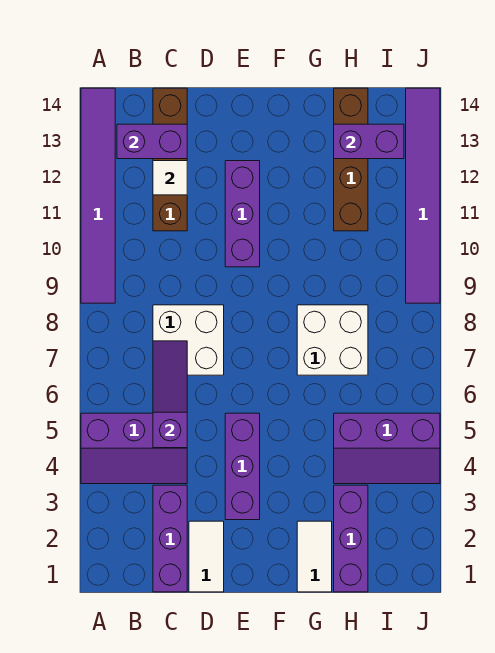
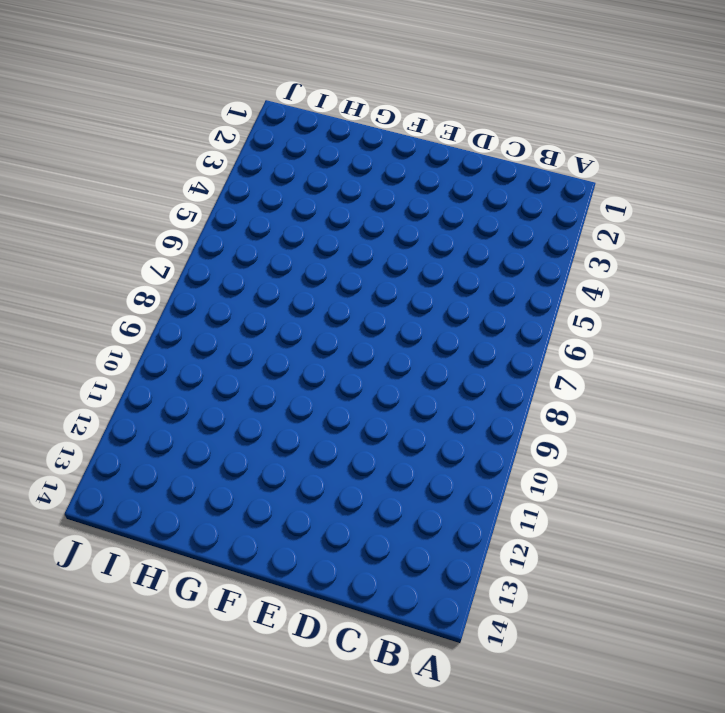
none -> purple slope A4:C5 level 1 top 5
none -> purple tile A9:A14 level 1
none -> purple brick C1:C3 level 1

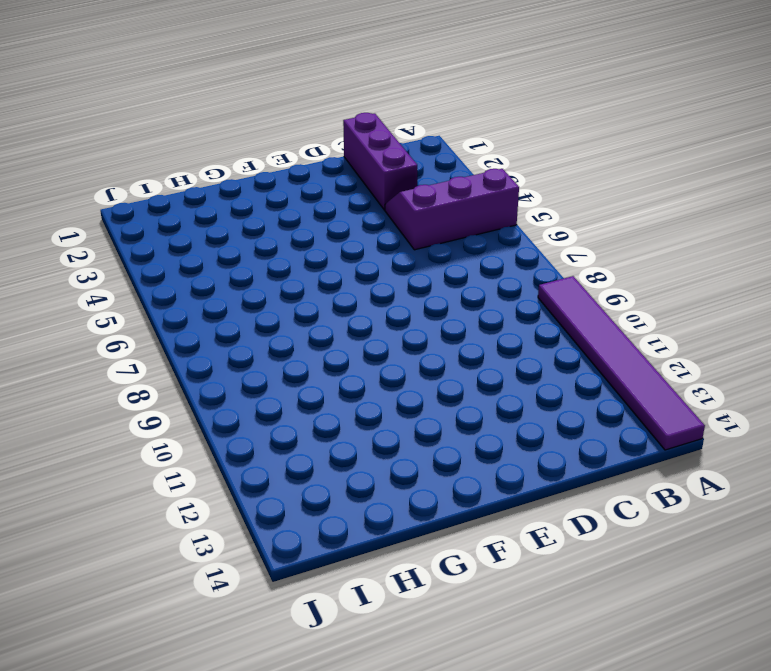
none -> white brick C7:D8 level 1
none -> brown brick C11:C14 level 1
none -> white tile D1:D2 level 1

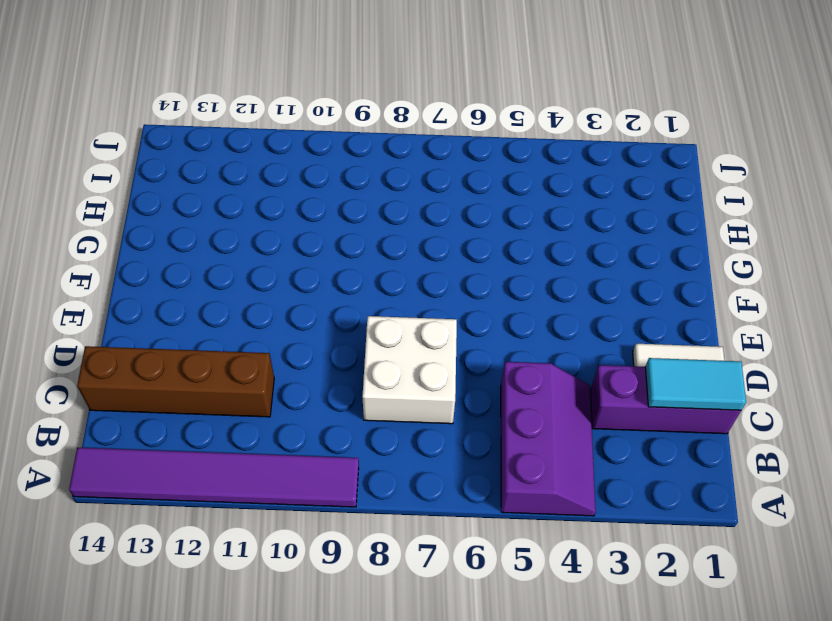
cyan tile C1:C2 level 2 -> none
none -> purple brick E3:E5 level 1
none -> purple brick E10:E12 level 1
none -> white tile G1:G2 level 1

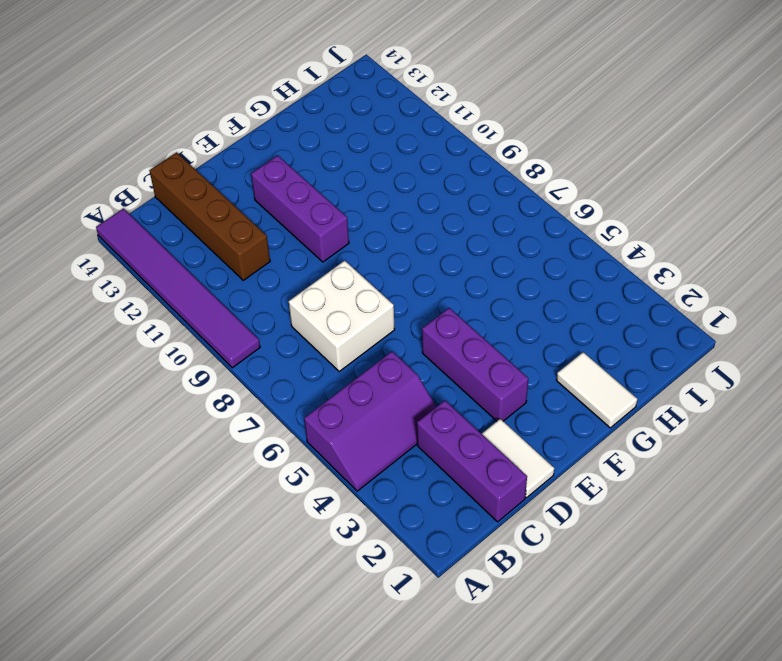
none -> white brick G7:H8 level 1
none -> purple brick H1:H3 level 1
none -> purple slope H4:J5 level 1 top 5

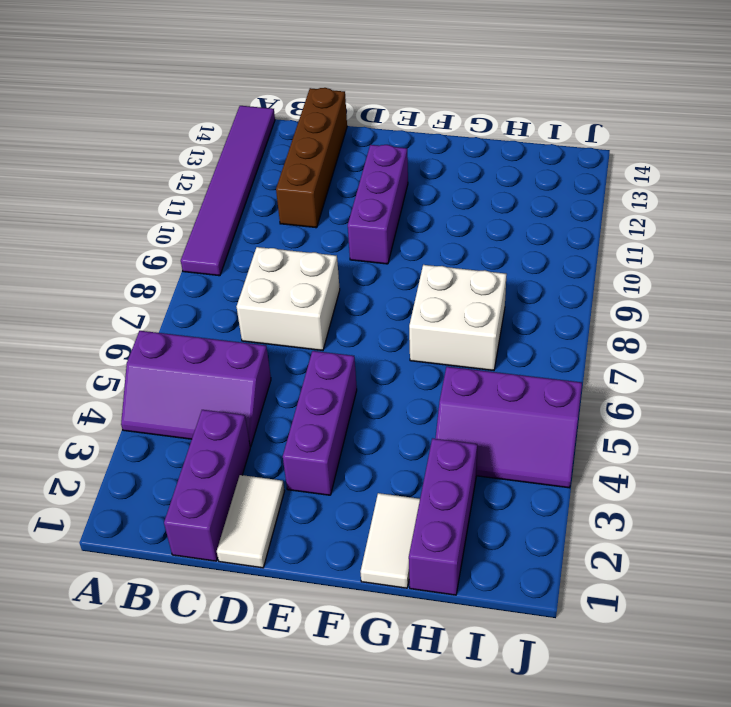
none -> brown brick H11:H14 level 1
none -> purple tile J9:J14 level 1
none -> purple brick B13:C13 level 2

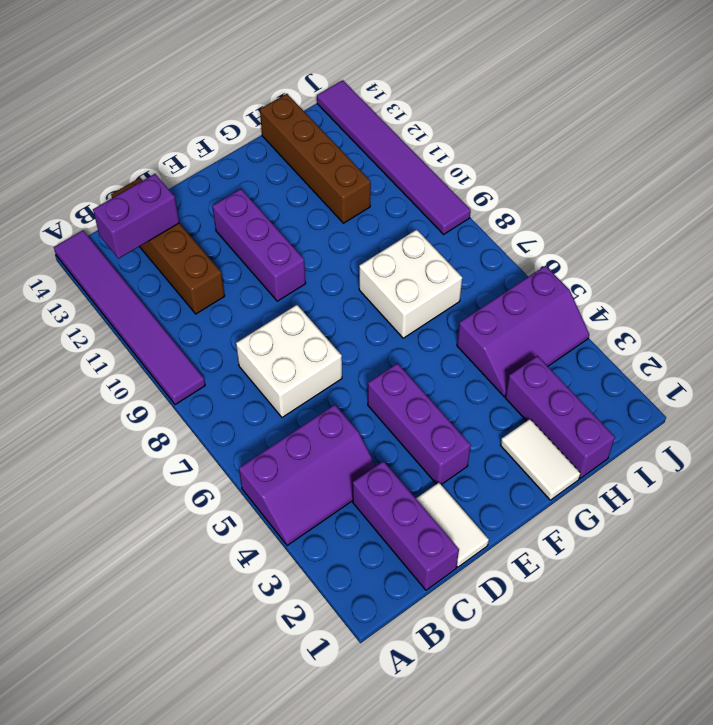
none -> purple slope C5:C7 level 2 top 5
none -> white tile C12 level 2
none -> purple brick H13:I13 level 2

